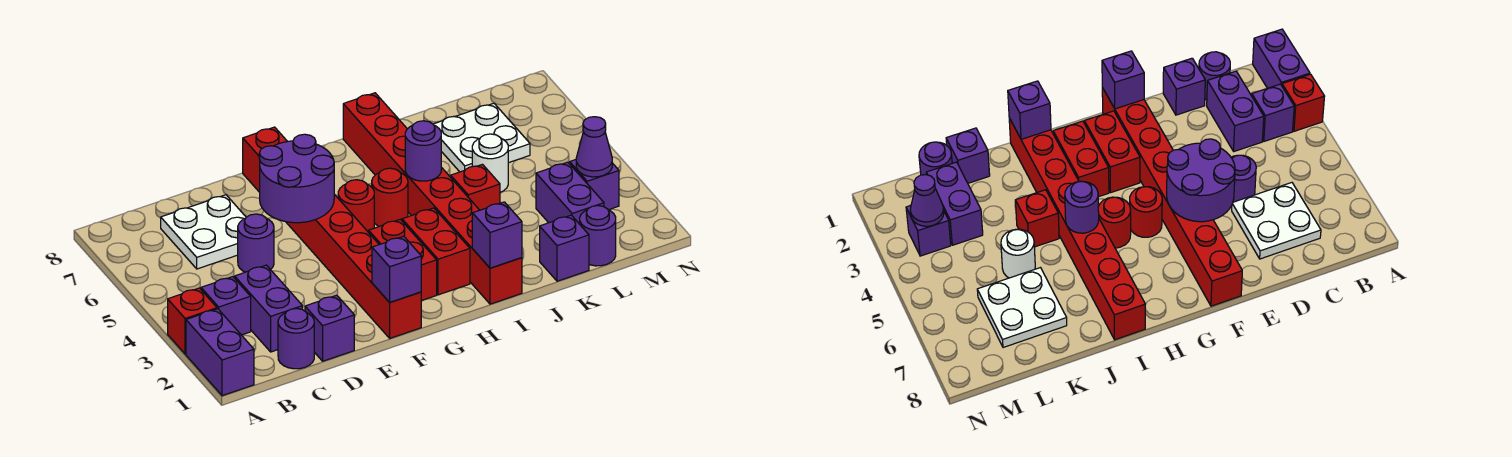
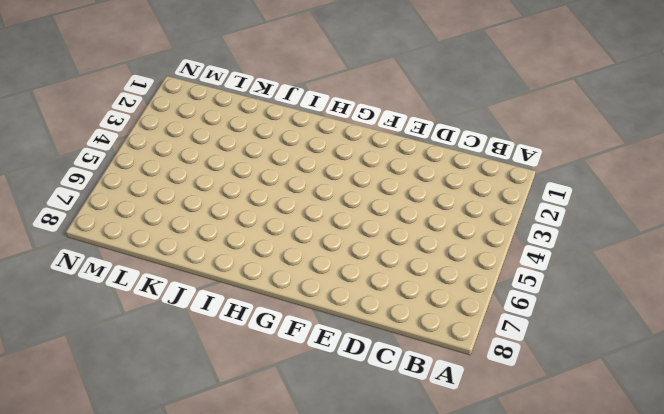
none -> purple brick A1:A2 level 1
none -> red brick A3 level 1
none -> purple brick B3 level 1

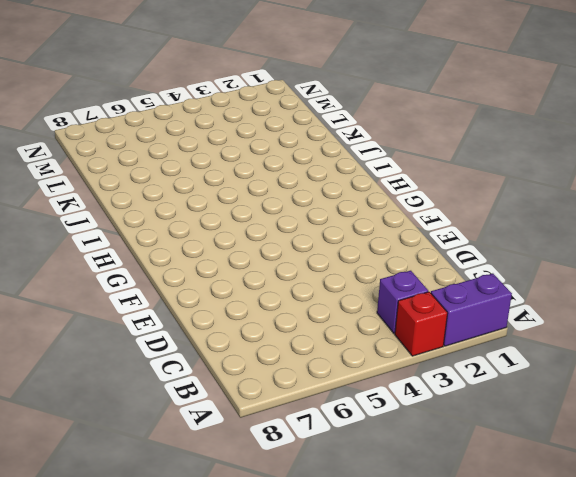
none -> purple round brick C1 level 1
none -> purple brick C2:C3 level 1
none -> white plate C6:D7 level 1

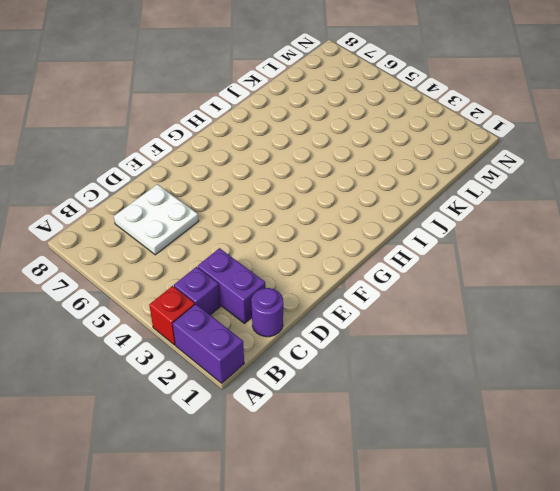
none -> purple brick D1 level 1
none -> purple round brick D5 level 1
none -> red brick F1:F8 level 1

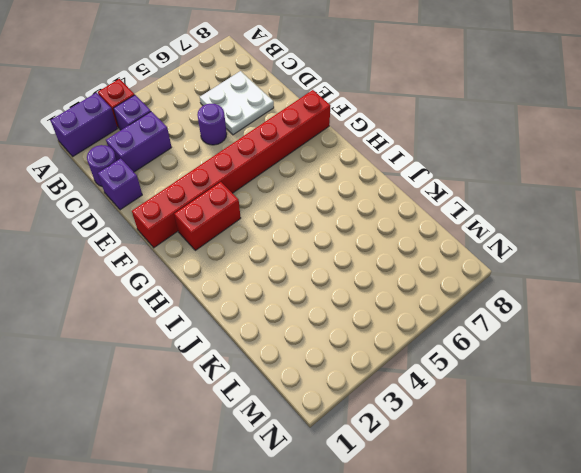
none -> red round brick G5 level 1
none -> red brick H2:H3 level 1
none -> red round brick H5 level 1

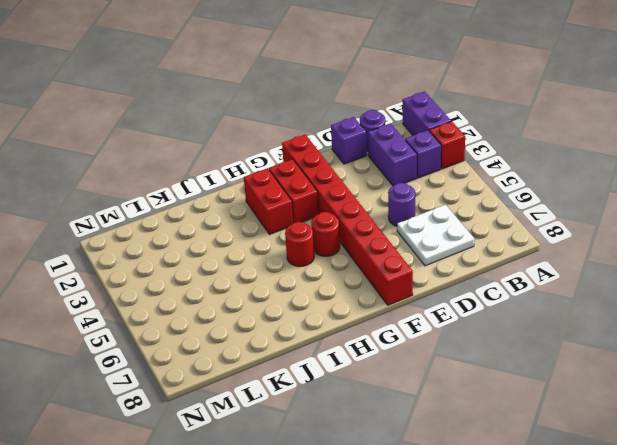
none -> red brick I1:I8 level 1
none -> red brick J4 level 1
none -> purple brick K1 level 1

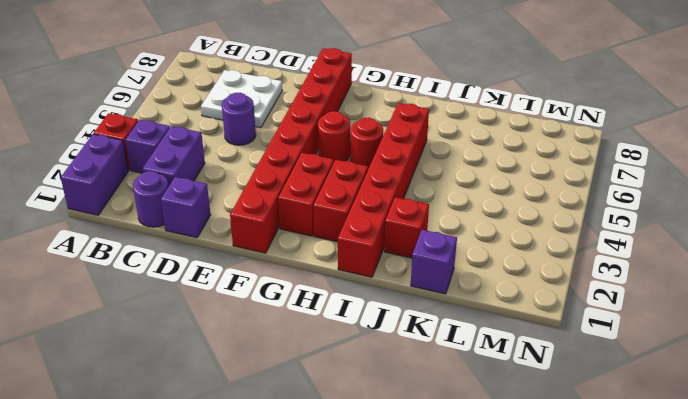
red brick I1:I6 level 1 -> red brick I1:I8 level 1
red brick J2 level 1 -> red brick J4 level 1
none -> white round brick K5 level 1
none -> white plate K6:L7 level 1
none -> purple round brick L1 level 1

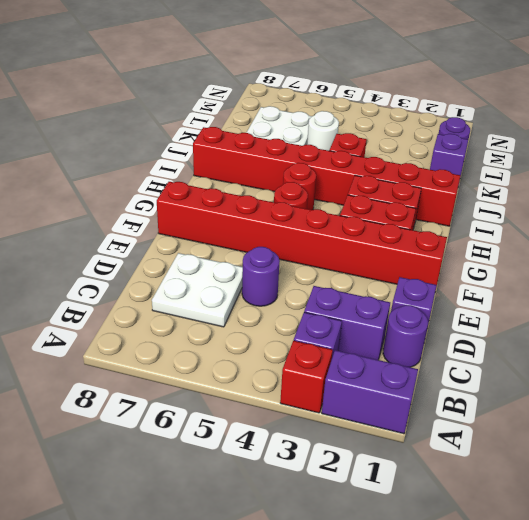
none -> purple brick L2:L3 level 1
none -> purple brick M3 level 1
none -> purple round brick E5:F6 level 2

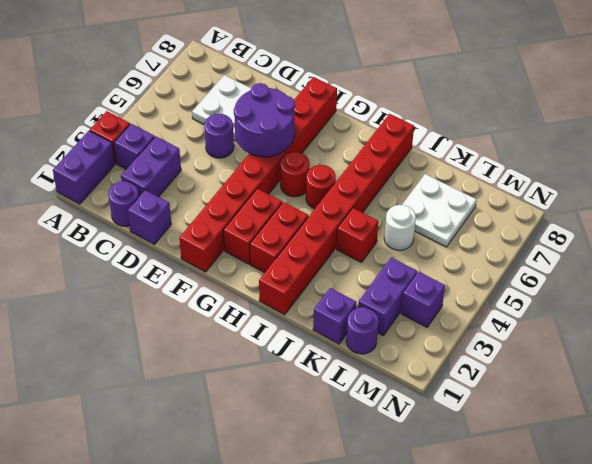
none -> purple brick F1 level 2
none -> purple brick I1 level 2
none -> purple round brick I5 level 2

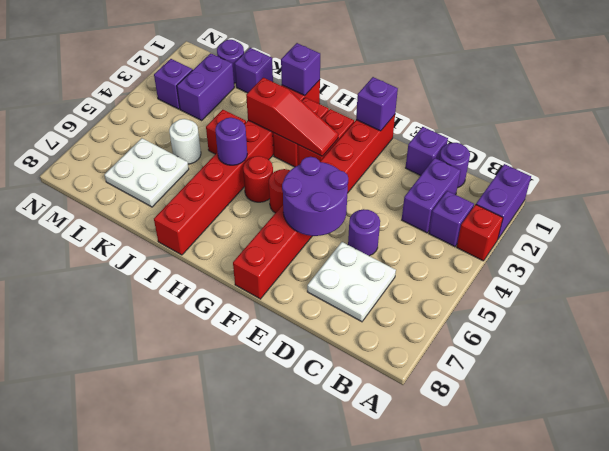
red slope G3:I3 level 2 top I -> none
none -> purple cone M3 level 2

